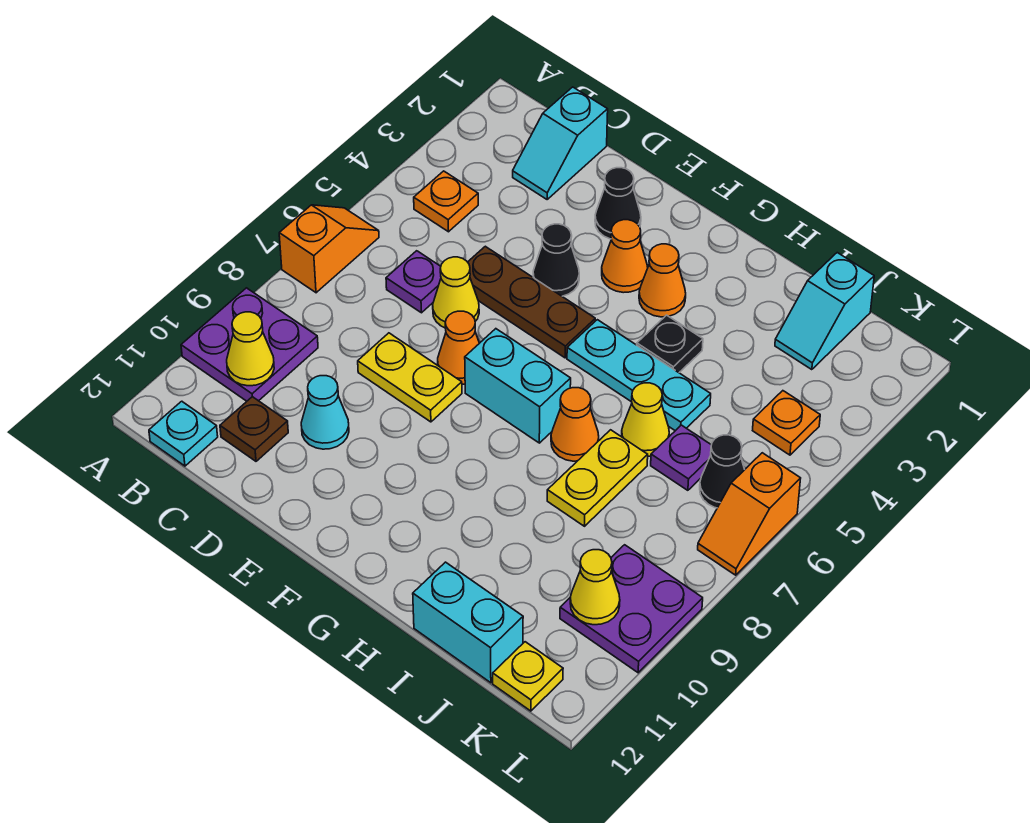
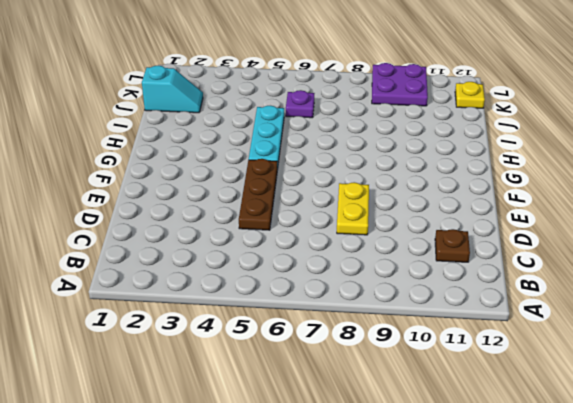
none -> orange slope A6:A7 level 1 top 7
none -> purple plate A9:B10 level 1
none -> orange plate B4 level 1
none -> cyan plate B12 level 1

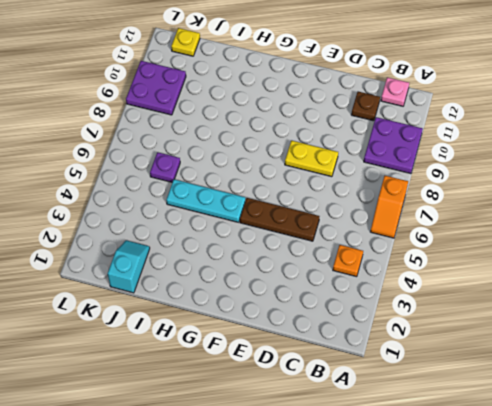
pink plate B12 level 1 -> cyan plate B12 level 1
none -> cyan slope C1:C2 level 1 top 1
none -> purple plate C6 level 1
none -> yellow cone D6 level 1
none -> cyan cone D10 level 1

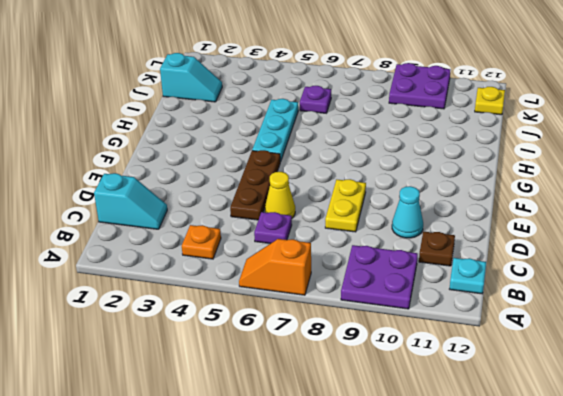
none -> black cone E2 level 1
none -> black cone E4 level 1
none -> orange cone E7 level 1
none -> orange cone F3 level 1

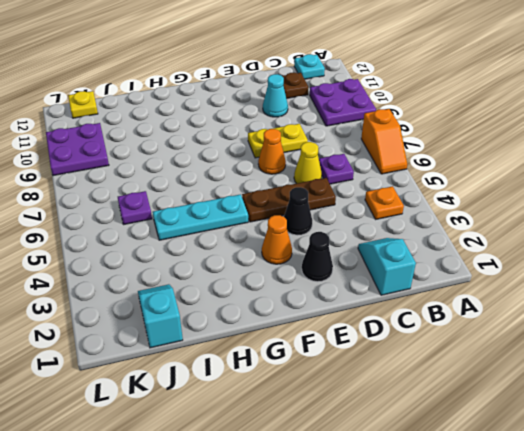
none -> cyan brick F7:G7 level 1
none -> orange cone G3 level 1
none -> black plate H4 level 1
none -> orange cone H7 level 1

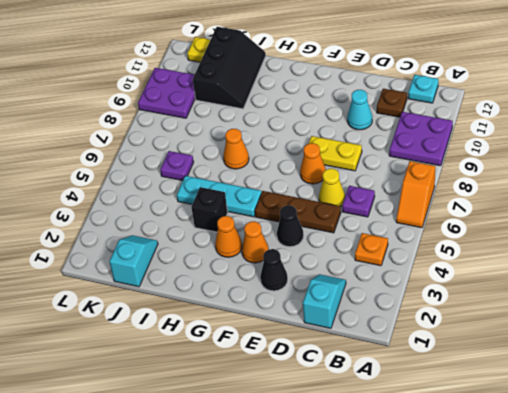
black brick H4 level 1 -> black plate H4 level 1
black slope I10:J12 level 1 top J -> cyan brick I12:J12 level 1
none -> cyan brick F7:G7 level 1
none -> yellow cone I6 level 1
none -> yellow plate I7:I8 level 1
none -> orange plate K4 level 1

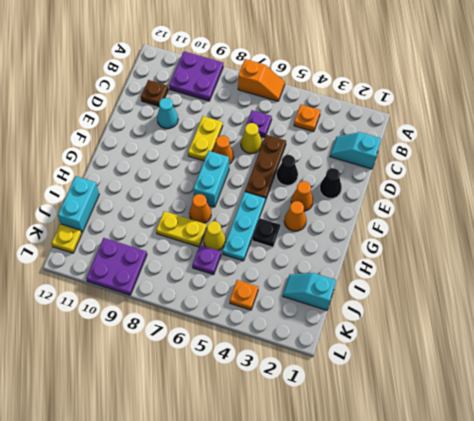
none -> cyan plate B12 level 1
none -> black cone K6 level 1
none -> orange slope L6:L7 level 1 top 6
none -> yellow cone B10 level 2

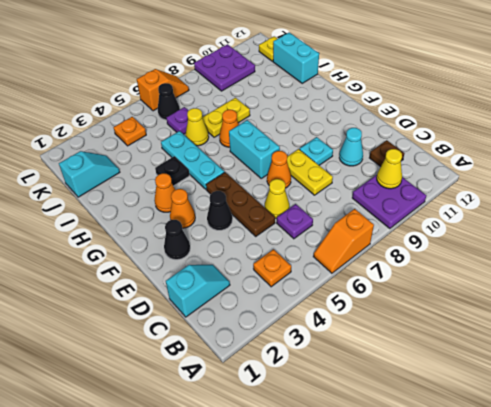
cyan plate E9 level 1 -> cyan plate B12 level 1
none -> yellow cone K10 level 2

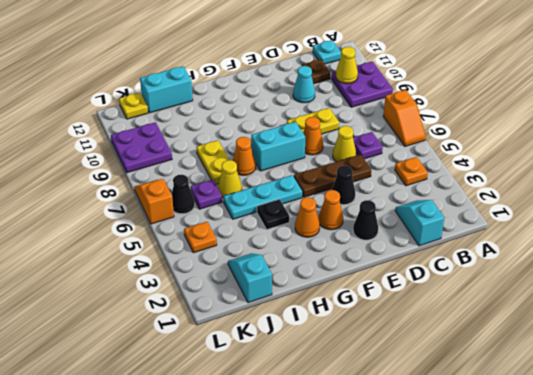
none -> yellow cone K10 level 2

